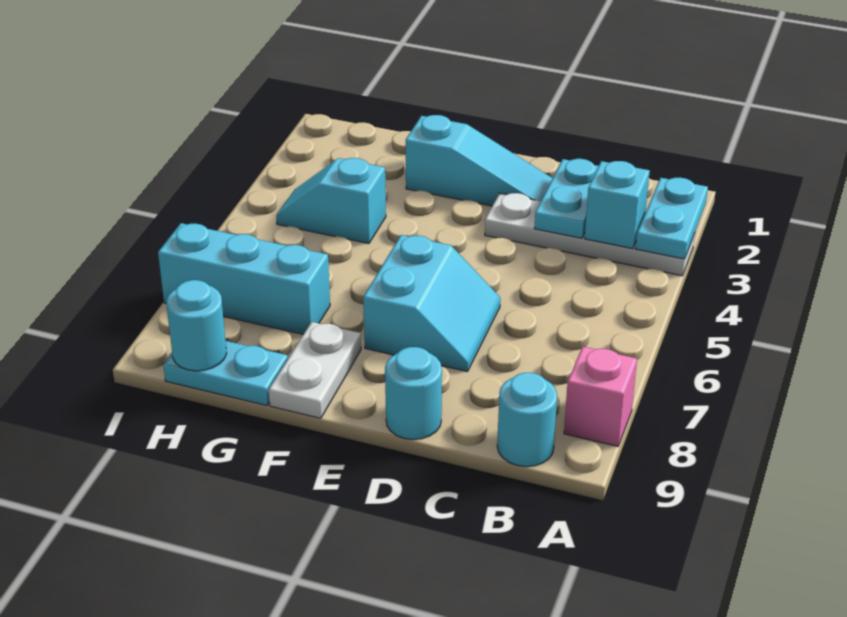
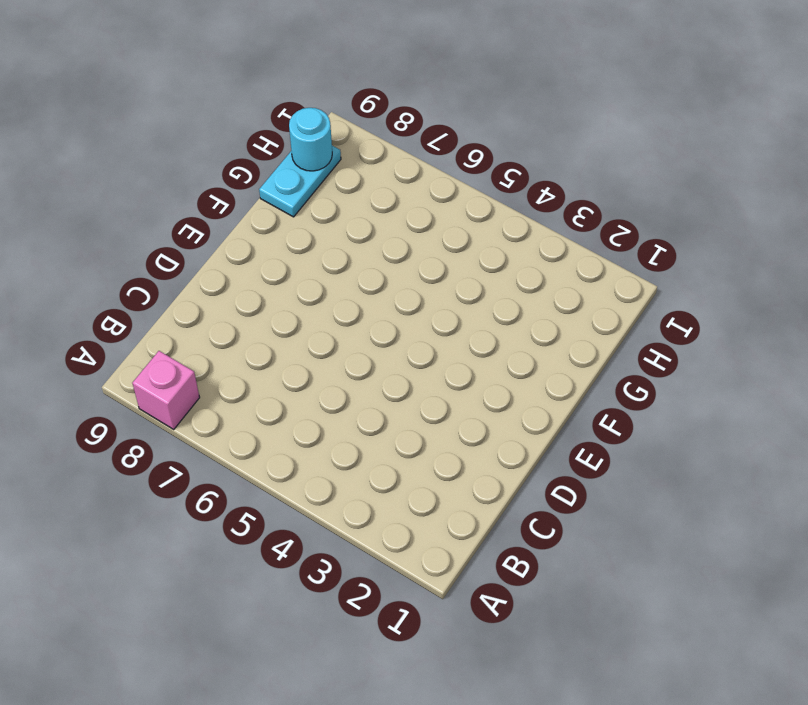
none -> white plate A3:D3 level 1
none -> cyan round brick B9 level 1
none -> cyan slope D2:F2 level 1 top F

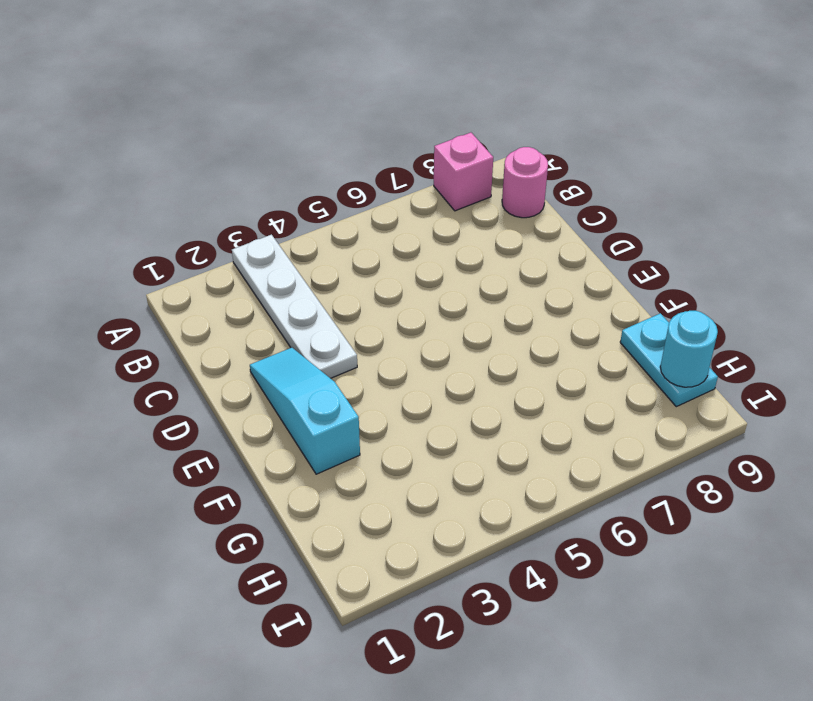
pink round brick B9 level 1 -> cyan round brick B9 level 1
none -> cyan slope D6:E7 level 1 top E
none -> cyan round brick D9 level 1
none -> white plate F8:F9 level 1

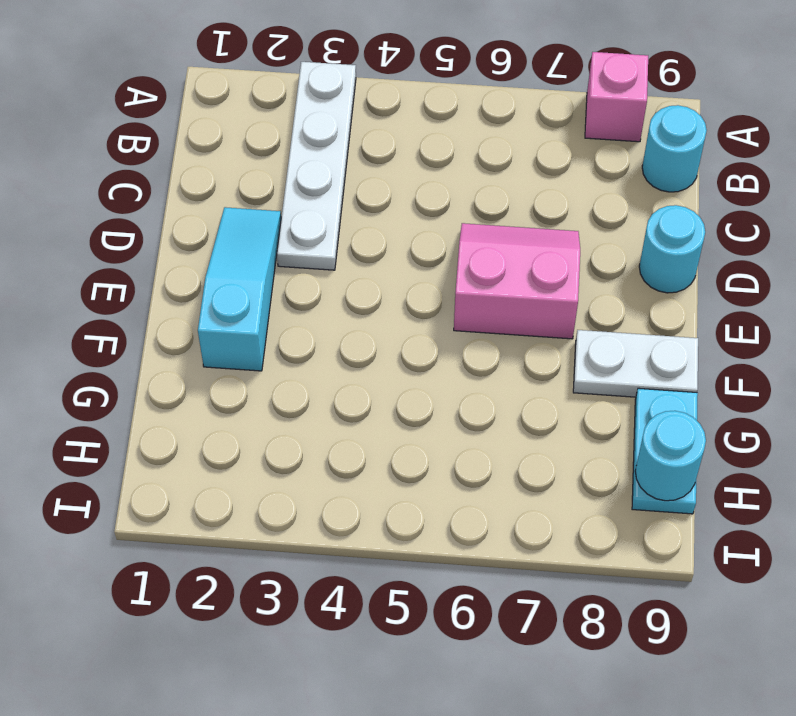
pink slope D6:E7 level 1 top E -> cyan slope D6:E7 level 1 top E
none -> cyan slope G4:H4 level 1 top G
none -> cyan brick G7:I7 level 1
none -> cyan plate A2:A3 level 2

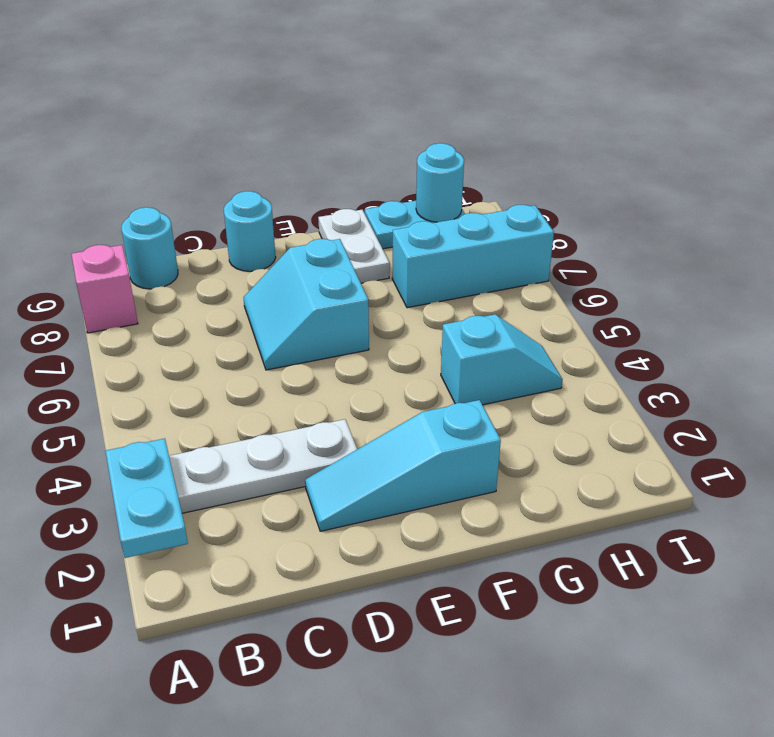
none -> cyan brick B3 level 2
none -> cyan plate C2:C3 level 2

